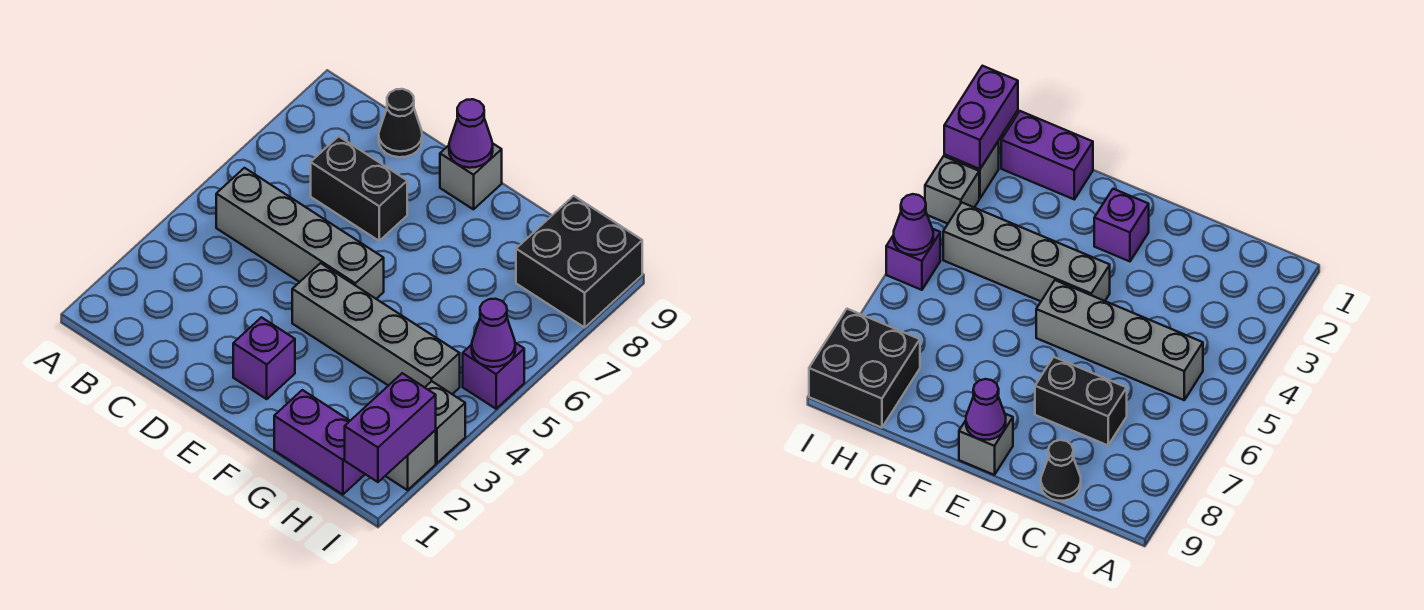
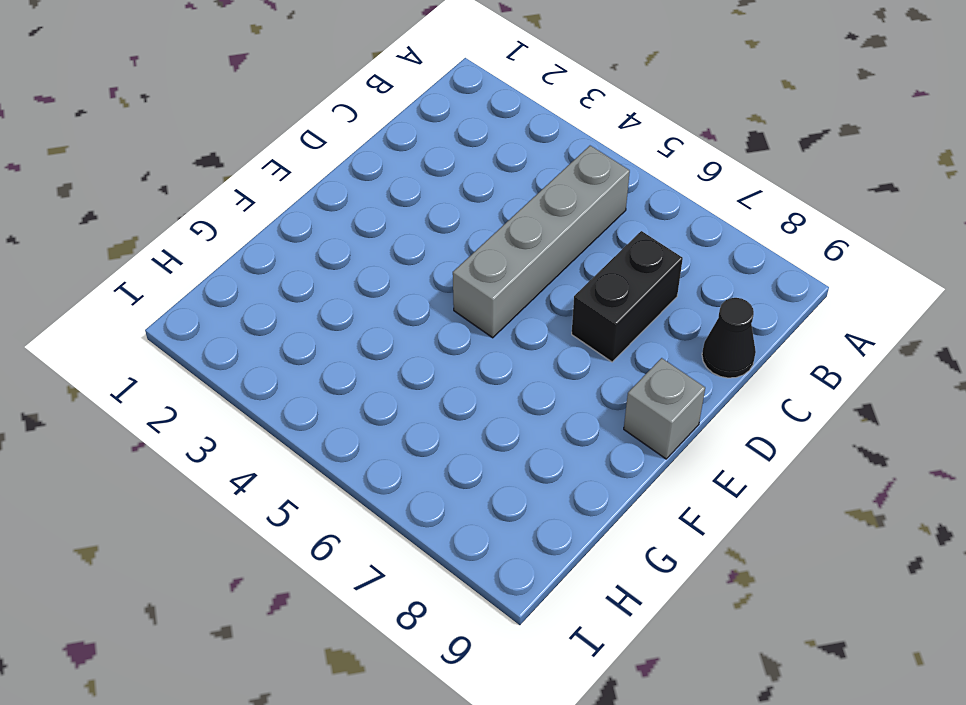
none -> purple brick E2 level 1
none -> grey brick E4:H4 level 1
none -> purple brick G1:H1 level 1

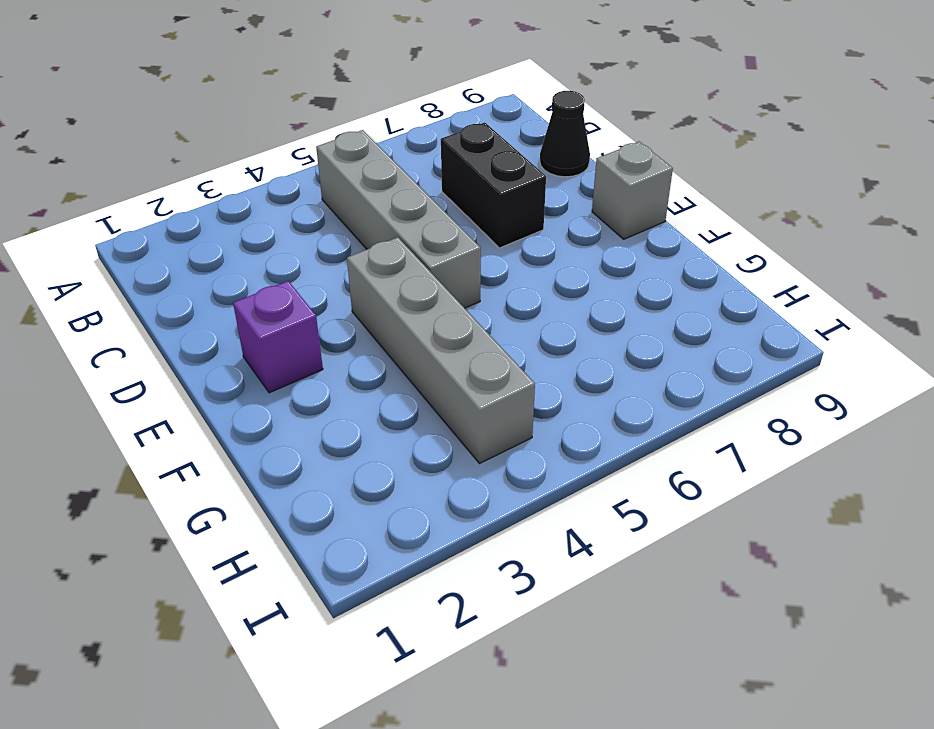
none -> purple brick G1:H1 level 1
none -> black brick H8:I9 level 1
none -> grey brick I2 level 1

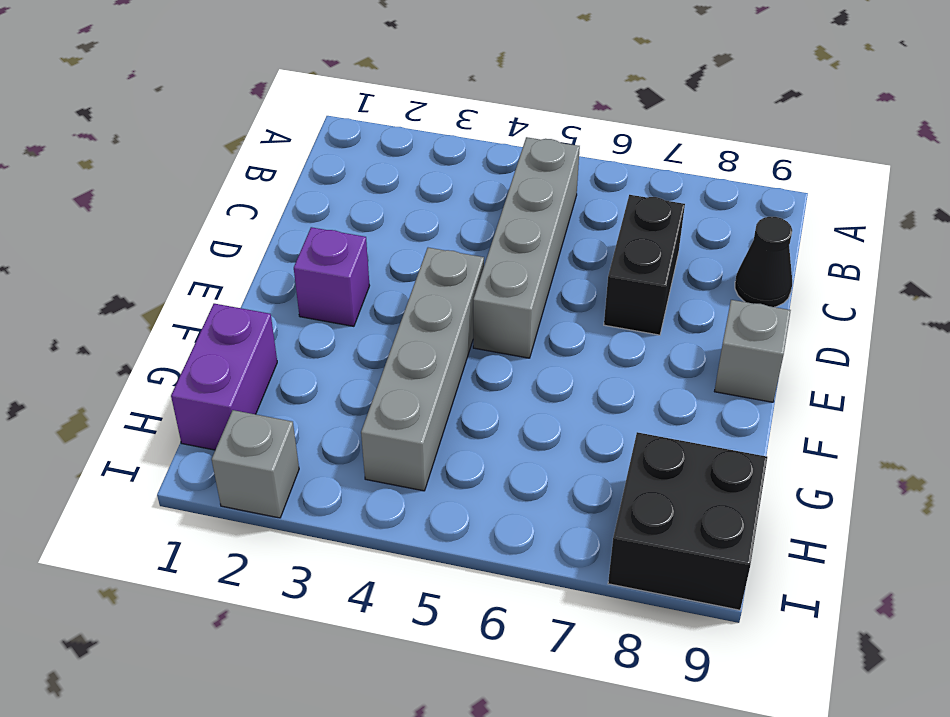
none -> grey brick I3 level 1
none -> purple brick I5 level 1
none -> purple cone E9 level 2

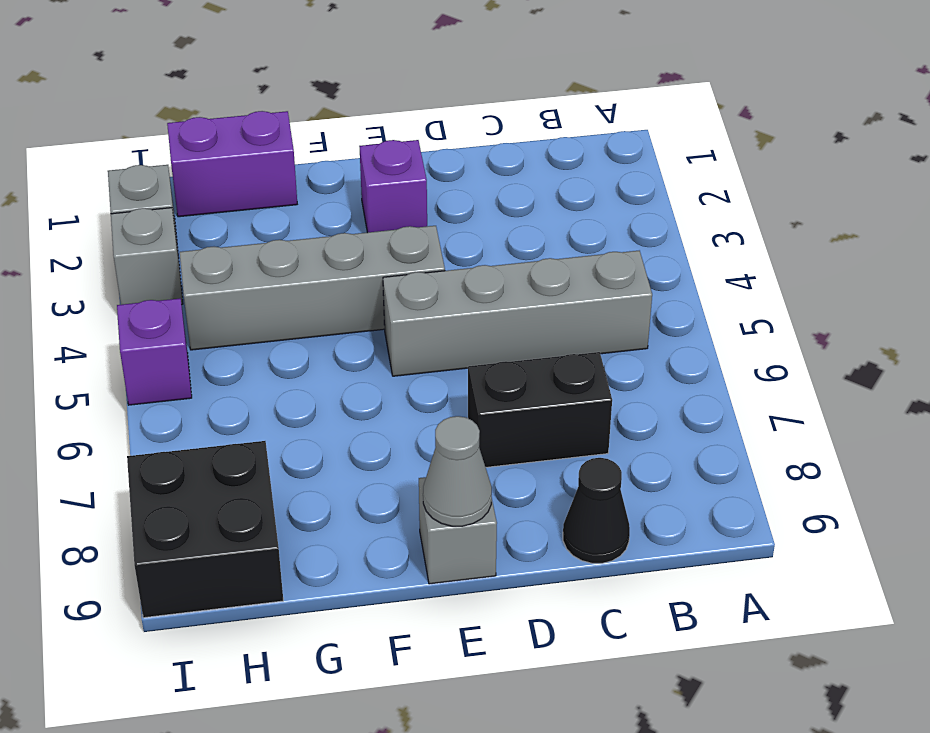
grey cone E9 level 2 -> purple cone E9 level 2
none -> purple brick I1:I2 level 2
none -> purple cone I5 level 2

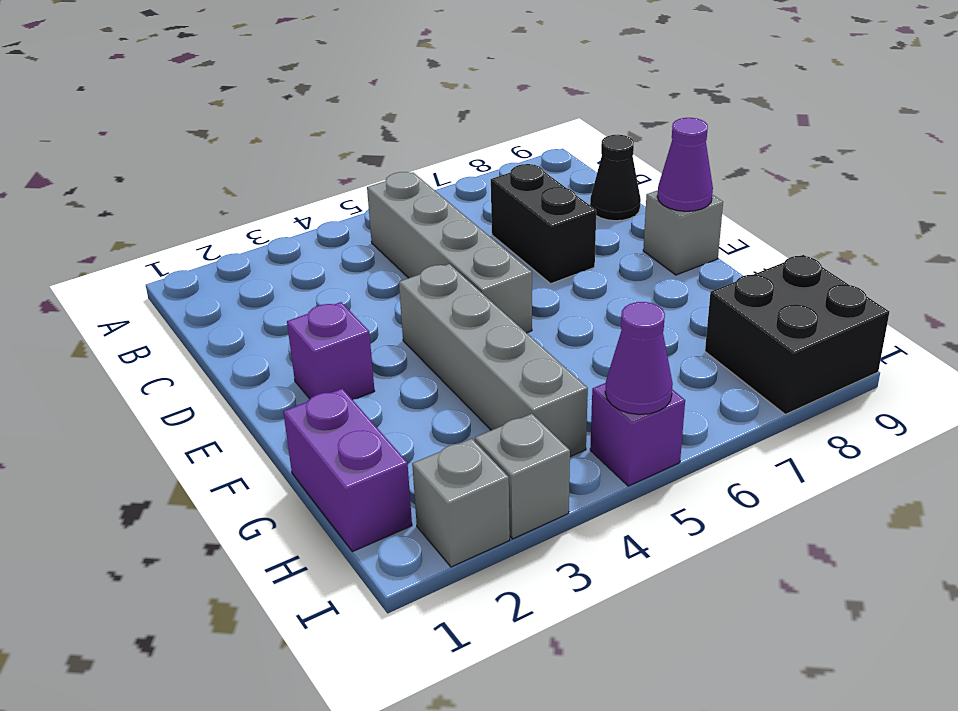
none -> purple brick I1:I2 level 2

